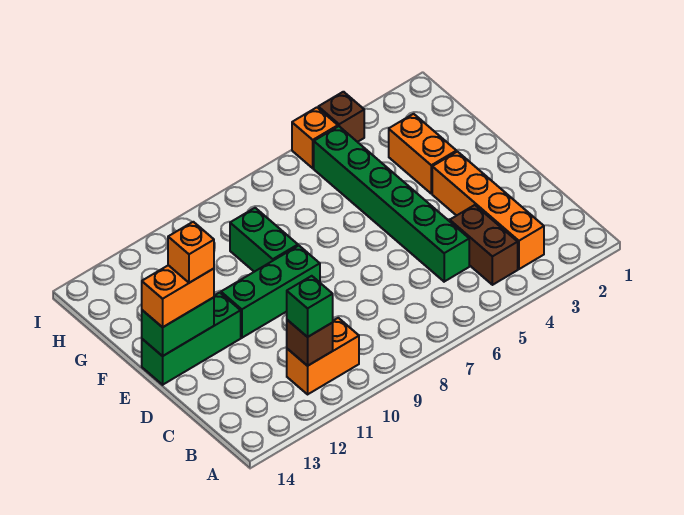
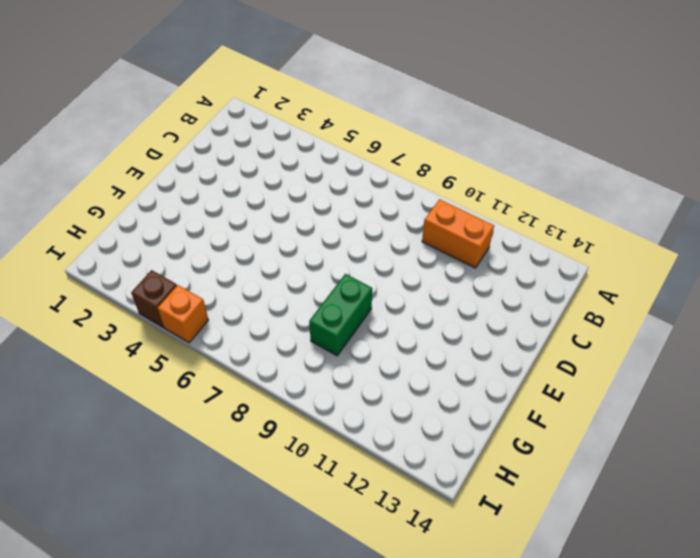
none -> orange brick B3:E3 level 1
none -> brown brick B4:C4 level 1
none -> green brick C5:H5 level 1

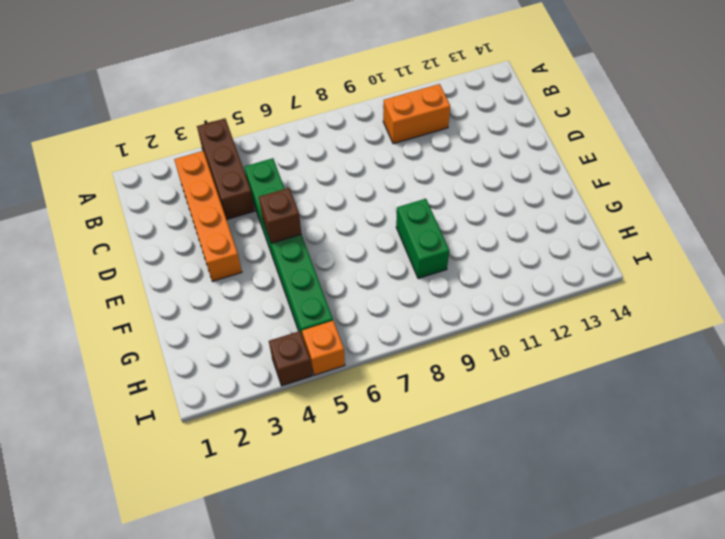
brown brick A4:C4 level 1 -> brown brick B4:C4 level 1
brown brick E5 level 2 -> brown brick B11 level 2
none -> green brick E9:E11 level 1
none -> green brick E12:E14 level 1
none -> orange brick F3:G3 level 1

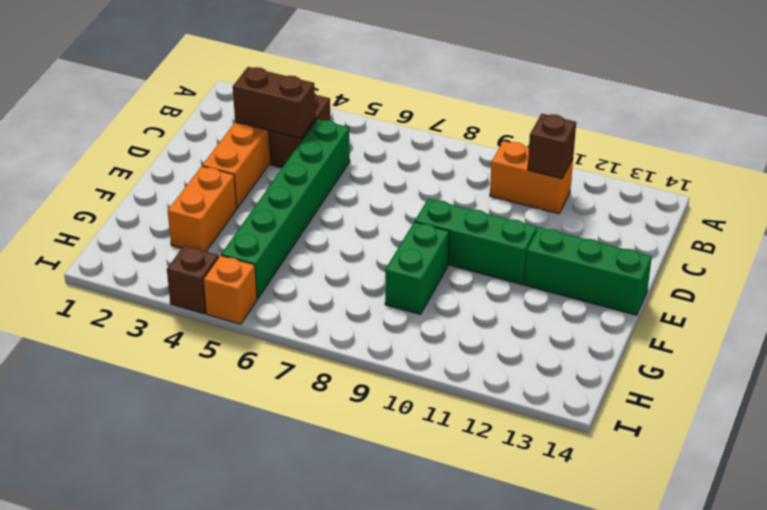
brown brick C3:C4 level 2 -> none
none -> green brick E13:E14 level 2
none -> green brick B11 level 3
none -> orange brick E13:E14 level 3

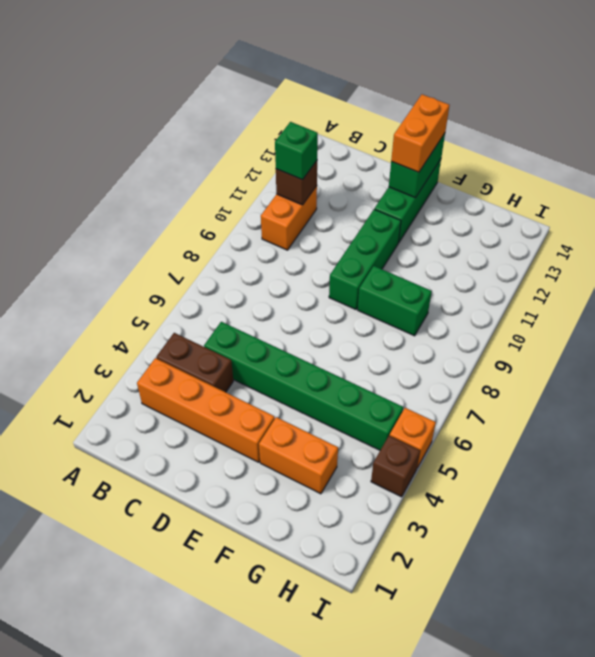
none -> orange brick E13 level 4

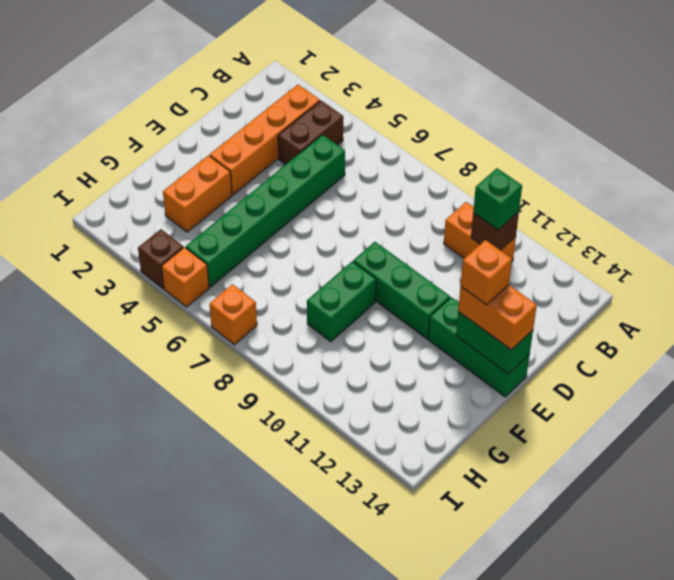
orange brick I7 level 1 -> none

